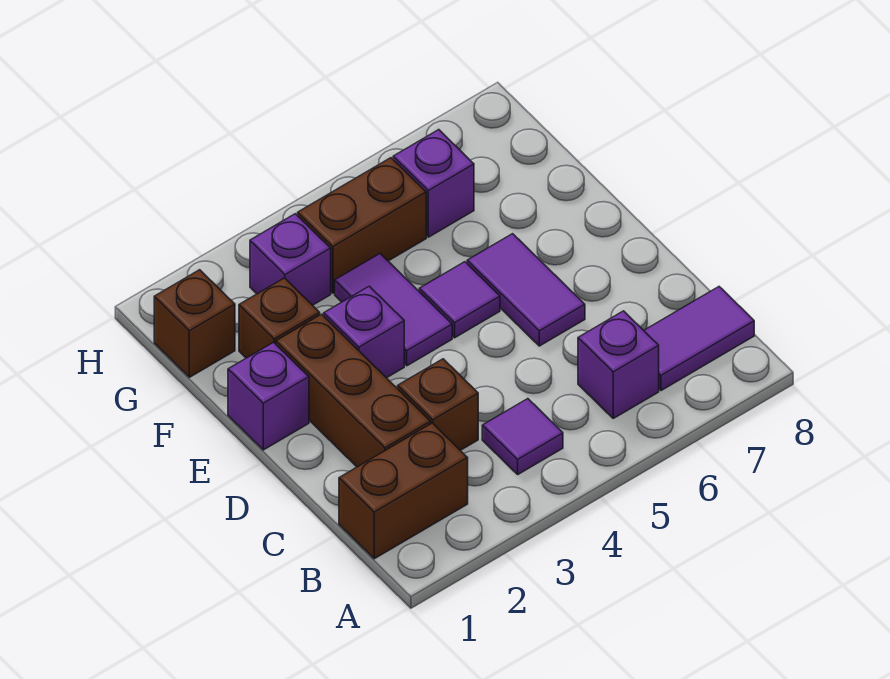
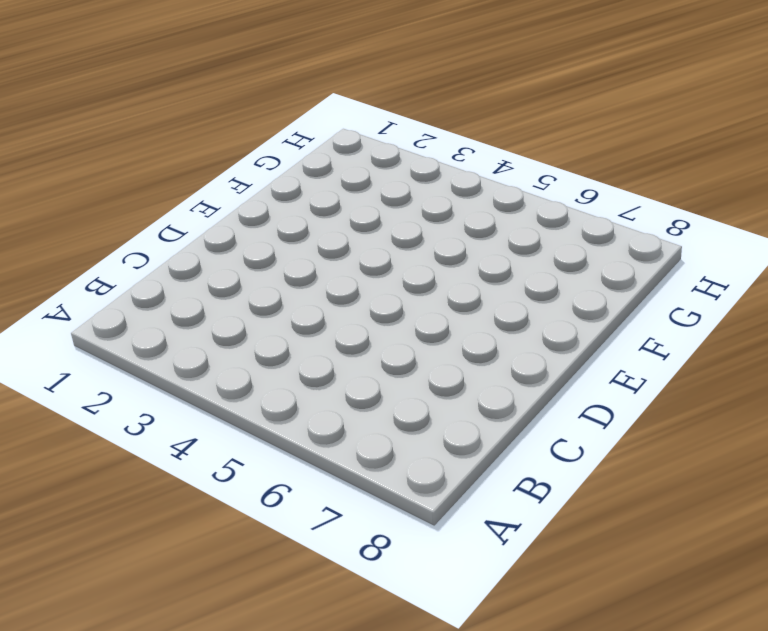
none -> brown brick B1:B2 level 1
none -> purple tile B4 level 1
none -> purple brick B6 level 1

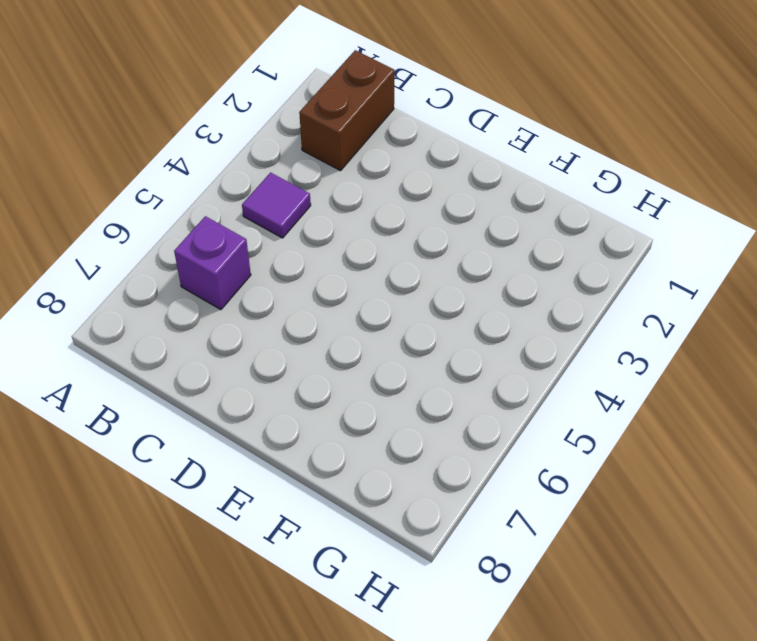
none -> purple tile B7:B8 level 1
none -> brown brick C2:E2 level 1
none -> brown brick C3 level 1

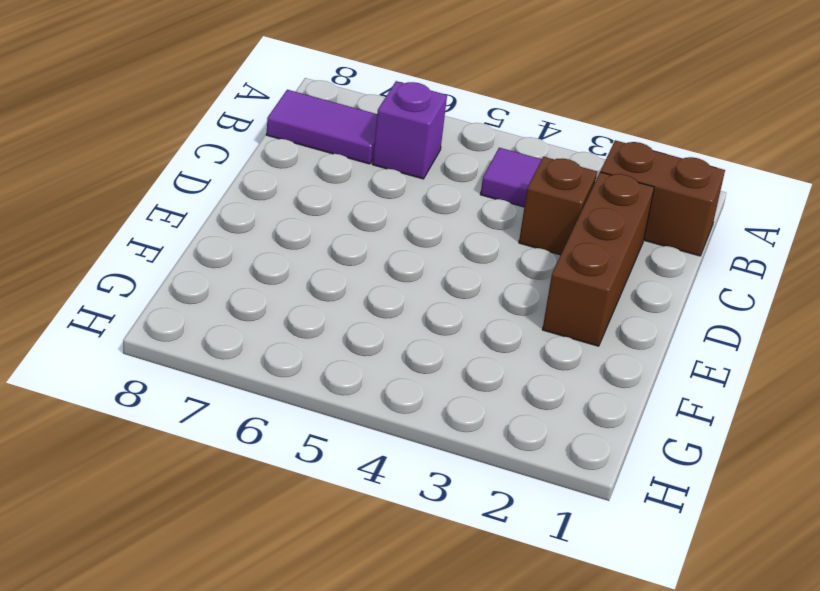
none -> purple tile D6:E6 level 1
none -> purple brick E1 level 1
none -> purple brick E3 level 1

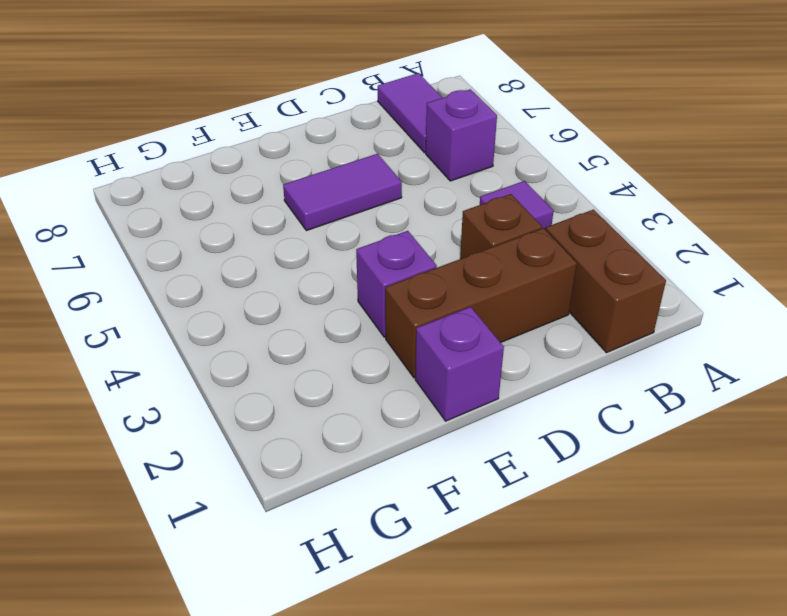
none -> purple tile E4:F4 level 1
none -> purple tile E5 level 1
none -> brown brick F2 level 1

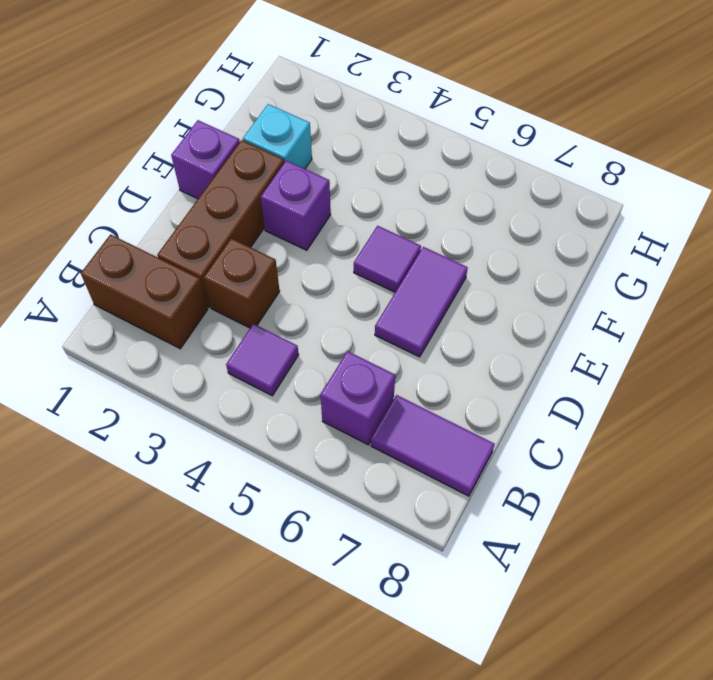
cyan brick F2 level 1 -> brown brick F2 level 1
none -> purple tile E4:F4 level 1
none -> brown brick G1 level 1
none -> purple brick G3 level 1

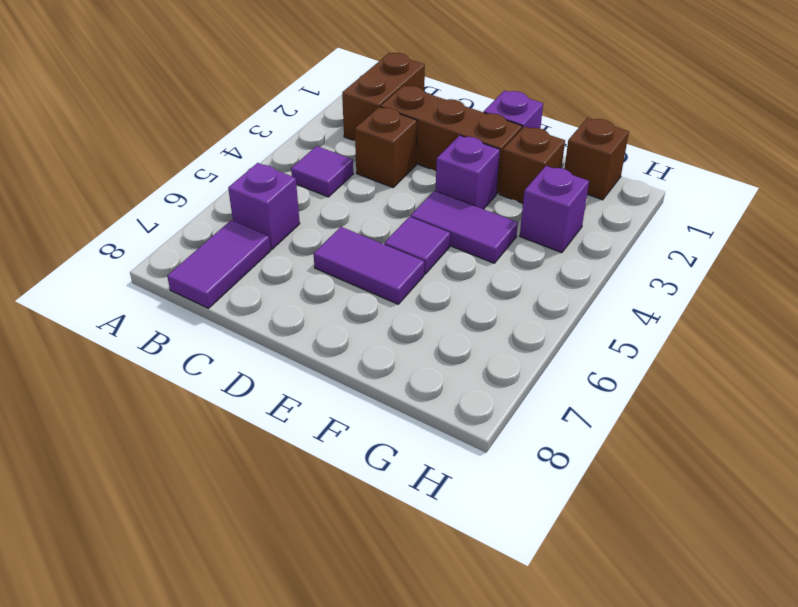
none -> brown brick G4:G5 level 1
none -> purple brick G6 level 1

